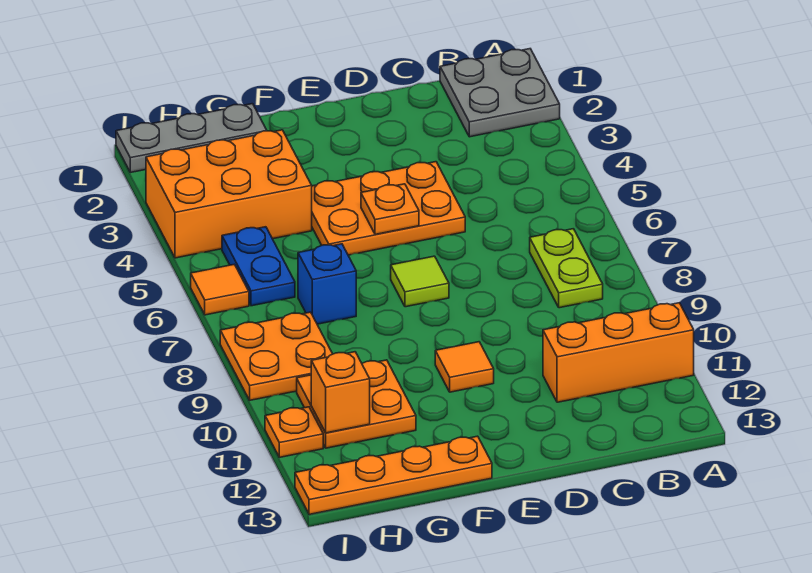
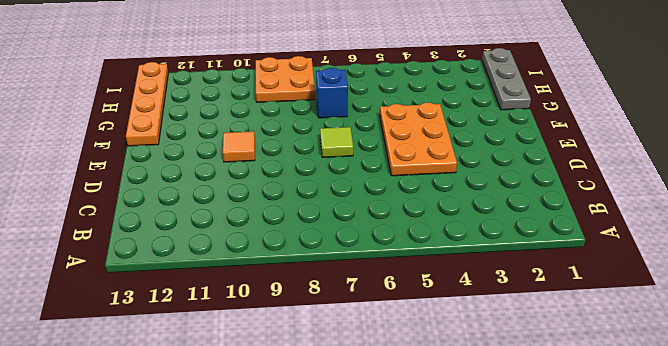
none -> grey plate A1:B2 level 1
none -> orange brick A11:C11 level 1
none -> lime plate B7:B8 level 1

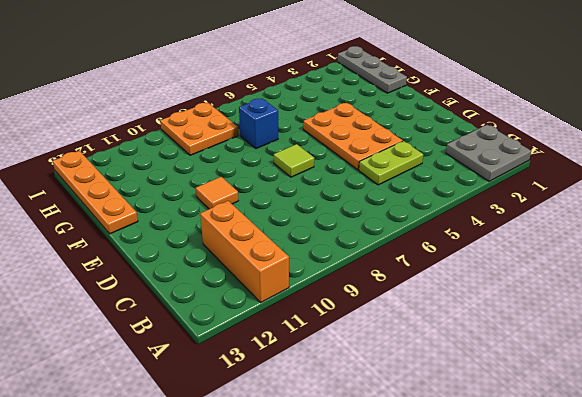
lime plate C4:C5 level 1 -> lime plate B7:B8 level 1
none -> orange brick G3:I4 level 1
none -> orange plate G10:H11 level 1
none -> blue plate H5:H6 level 1

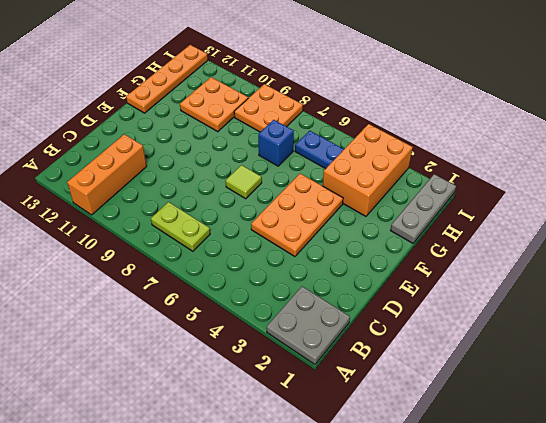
none -> orange tile E10 level 1
none -> orange tile I6 level 1
none -> orange plate I11 level 1

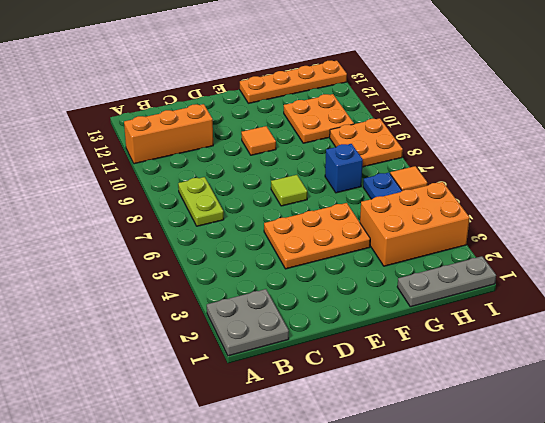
none -> orange plate I11 level 1
none -> orange plate E5 level 2
none -> orange brick H11 level 2

